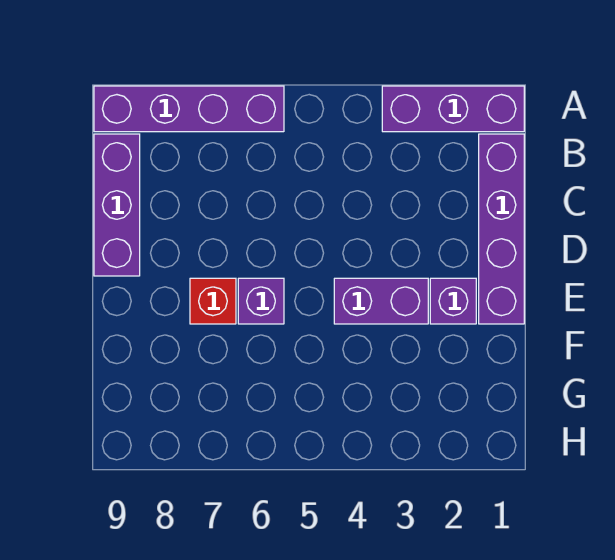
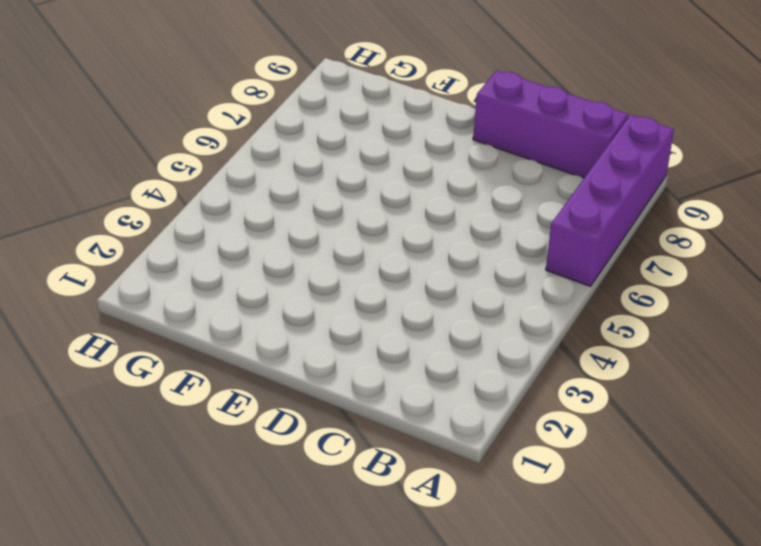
none -> purple brick A1:A3 level 1
none -> purple brick B1:E1 level 1

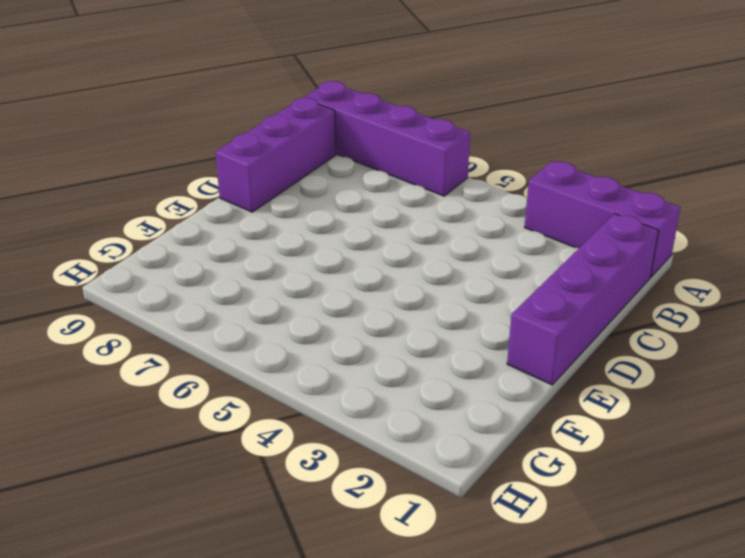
none -> purple brick E2 level 1
none -> purple brick E3:E4 level 1

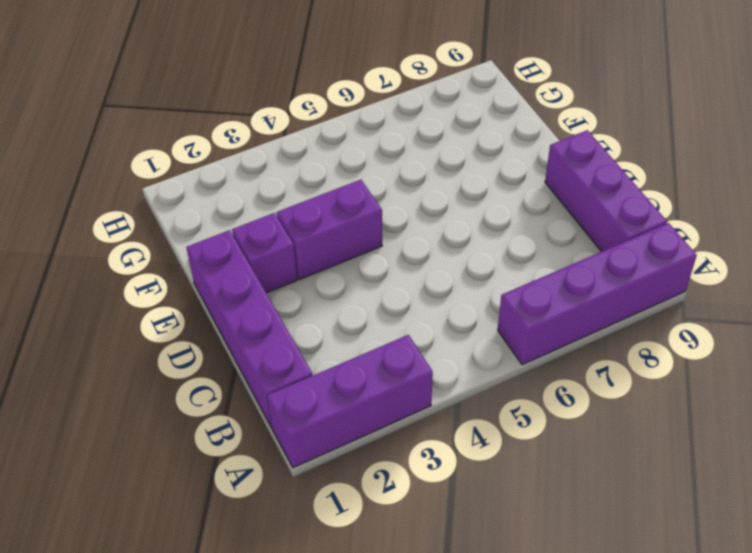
none -> purple brick E6 level 1
none -> red brick E7 level 1

